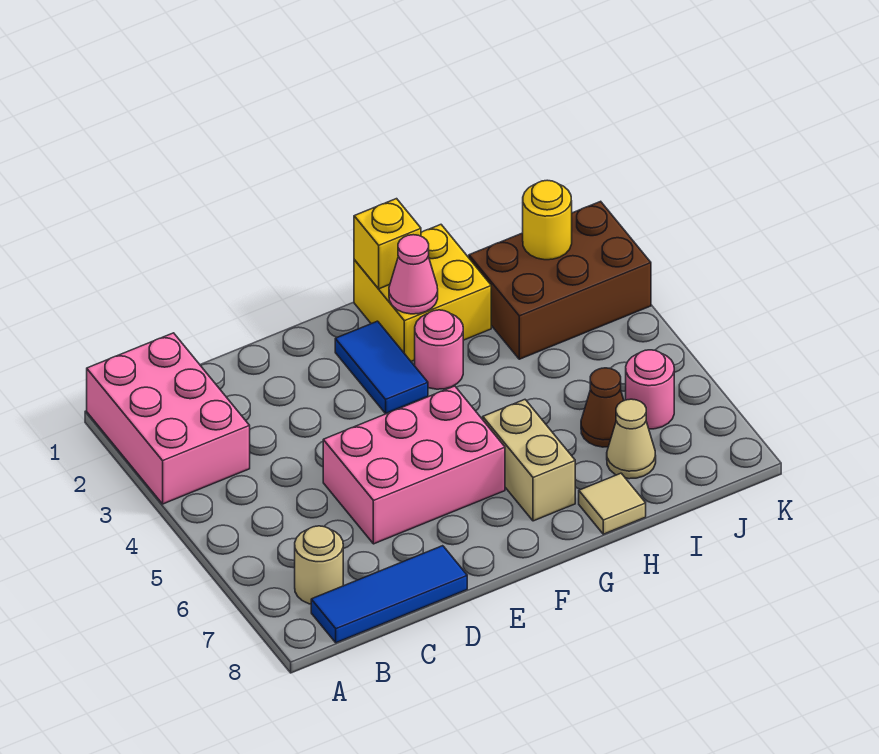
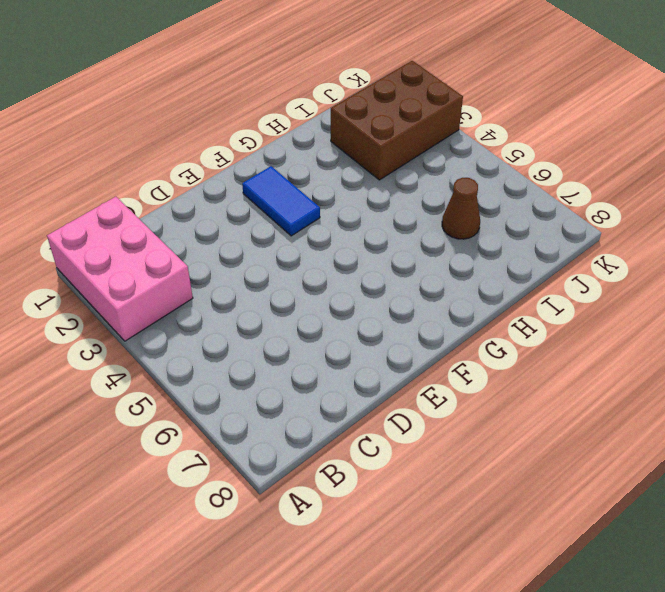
none -> tan round brick B7 level 1
none -> blue tile B8:D8 level 1
none -> pink brick D5:F6 level 1

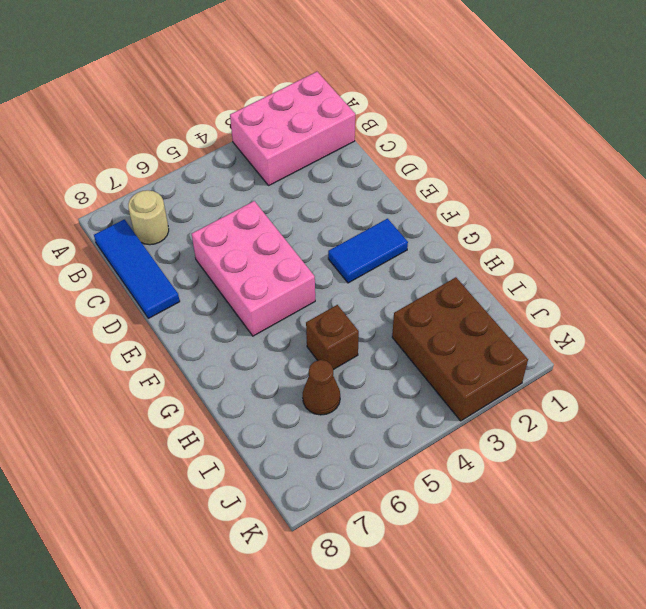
brown brick H5 level 1 -> none
none -> yellow brick G1:H2 level 1
none -> pink round brick G3 level 1
none -> tan brick G6:G7 level 1

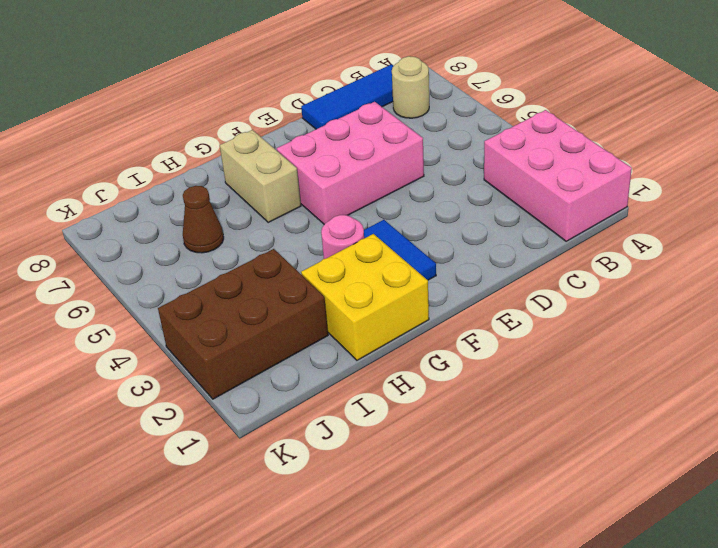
none -> tan tile H8 level 1
none -> tan cone I7 level 1
none -> pink round brick J6 level 1

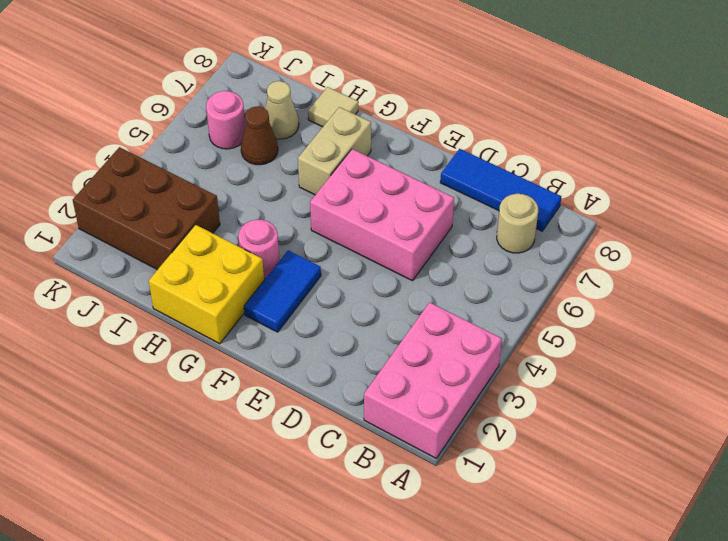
none -> yellow brick G1 level 2
none -> pink cone G2 level 2
none -> yellow round brick J2 level 2

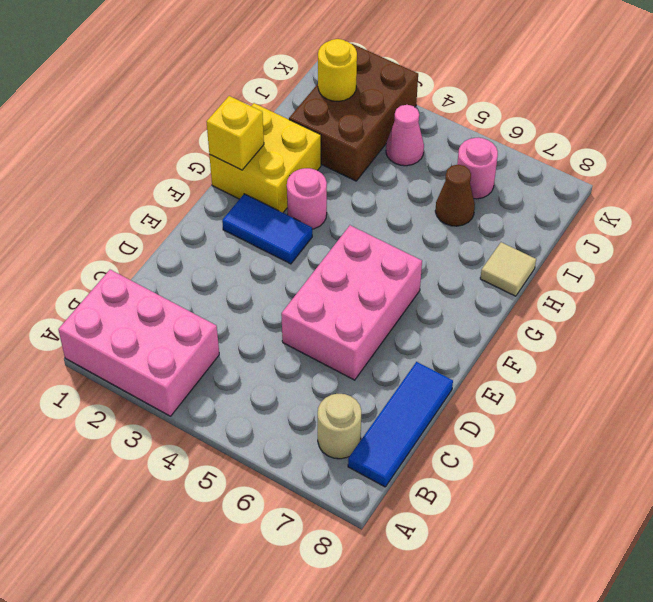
pink cone J4 level 1 -> pink cone G2 level 2
none -> tan brick G6:G7 level 1
none -> tan cone I7 level 1

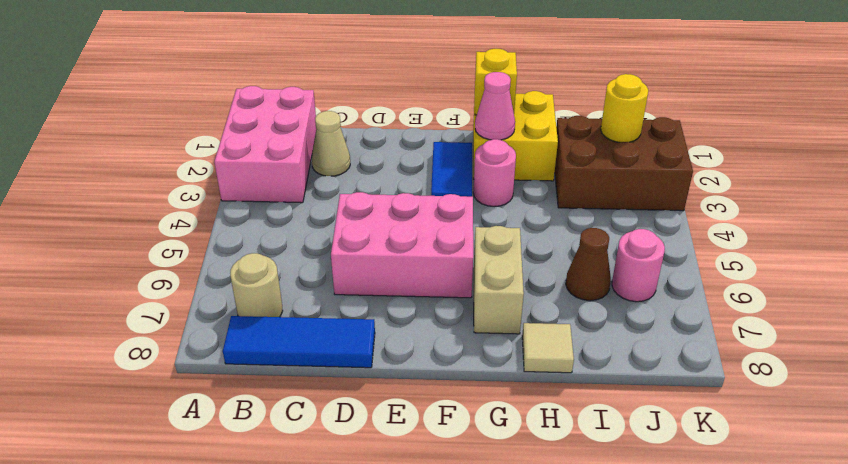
tan cone C2 level 1 -> tan cone I7 level 1

